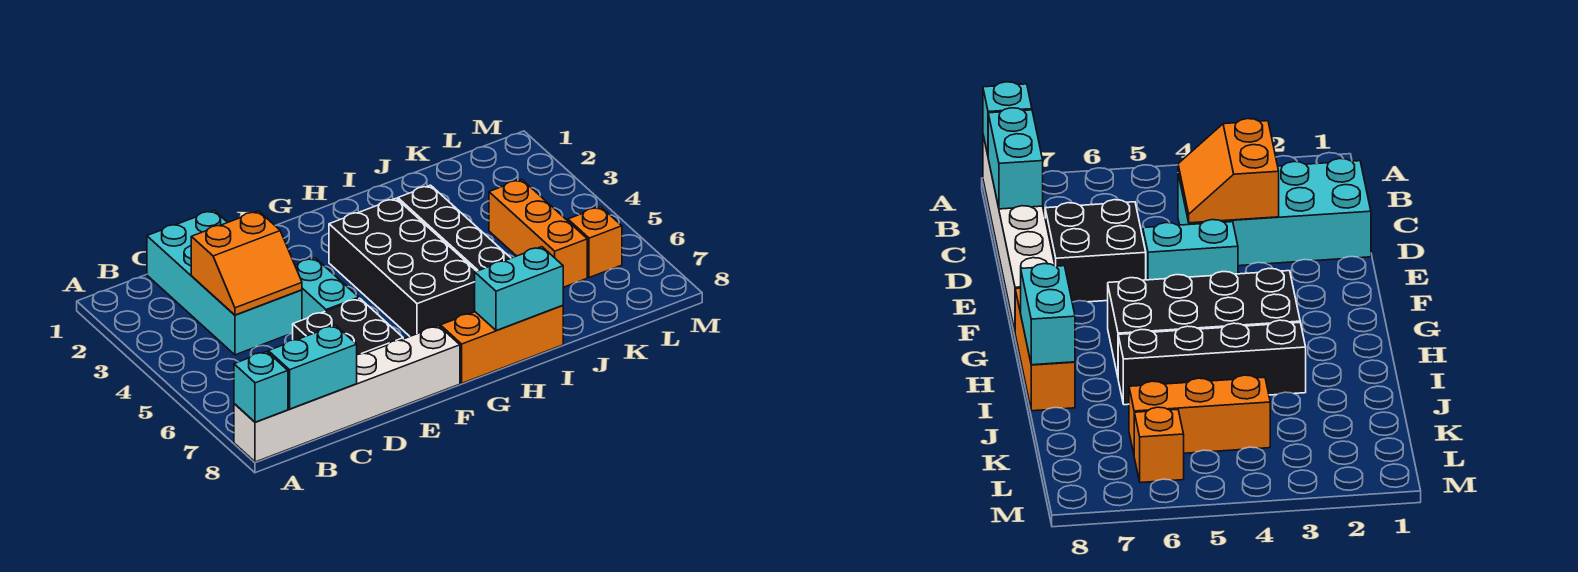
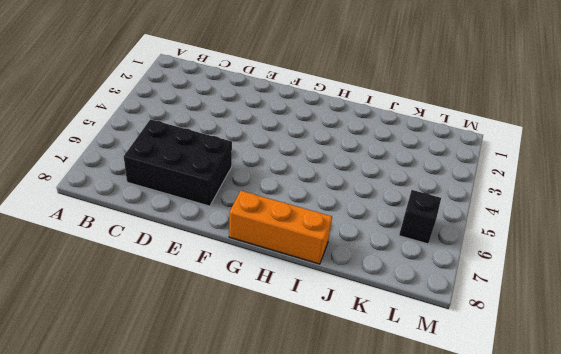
black brick C6:E7 level 1 -> black brick D6:E7 level 1
black brick L6 level 1 -> orange brick L6 level 1
none -> white brick A8:F8 level 1
none -> cyan brick C1:D4 level 1
none -> cyan brick E4:E5 level 1

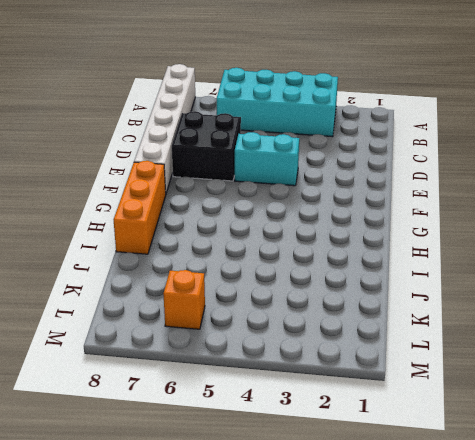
cyan brick A3:B6 level 1 -> cyan brick C1:D4 level 1
none -> black brick G3:H6 level 1
none -> black brick I3:I6 level 1
none -> orange brick K4:K6 level 1

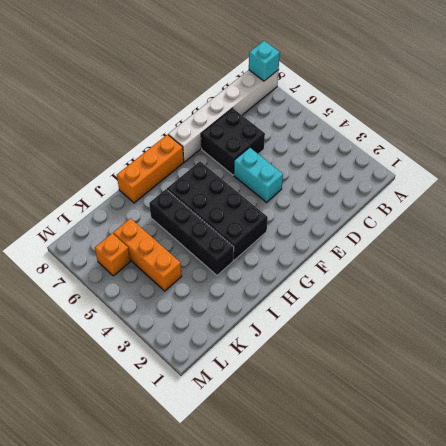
none -> cyan brick C1:D4 level 1
none -> cyan brick B8:C8 level 2
none -> orange slope C3:D4 level 2 top 3

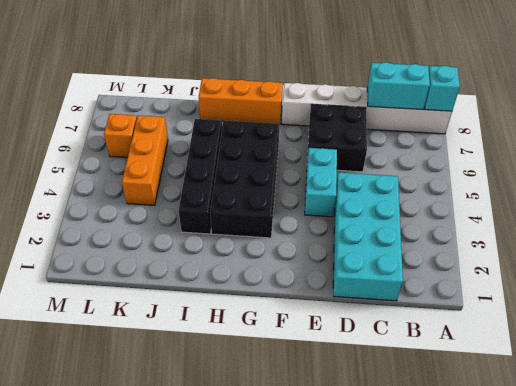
none -> orange slope C3:D4 level 2 top 3
none -> cyan brick H8:I8 level 2

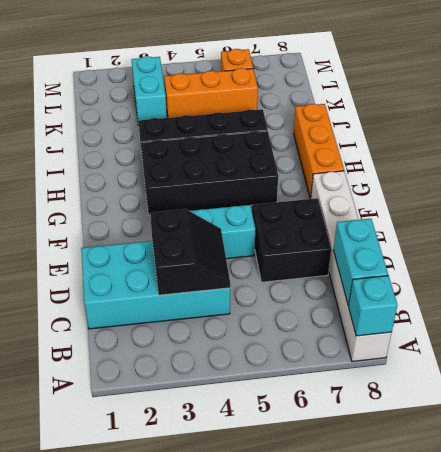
black slope C3:D4 level 2 top 3 -> orange slope C3:D4 level 2 top 3
cyan brick K3:L3 level 1 -> cyan brick H8:I8 level 2

